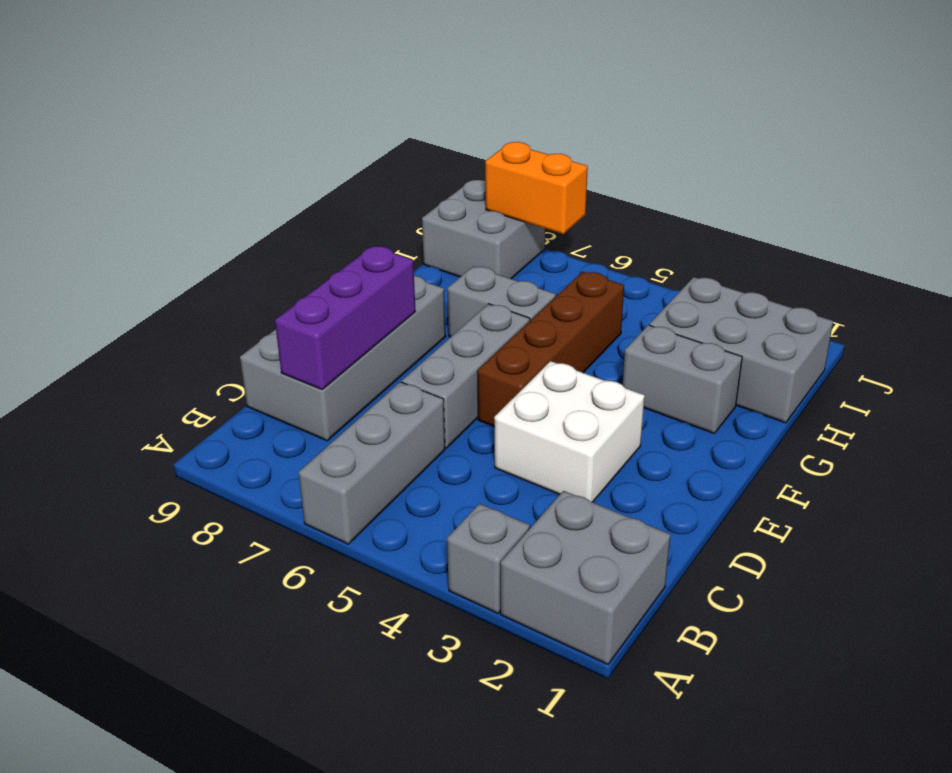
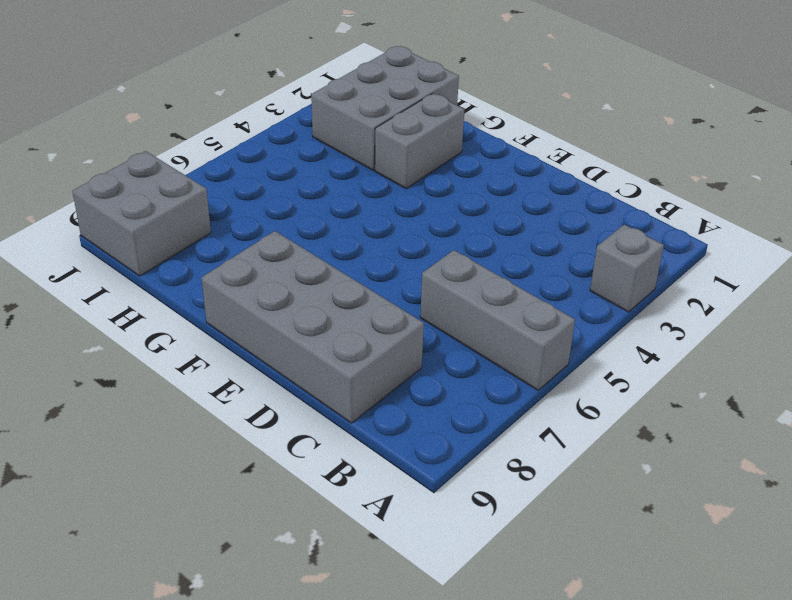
none -> grey brick A1:B2 level 1
none -> white brick D3:E4 level 1
none -> grey brick D6:F6 level 1

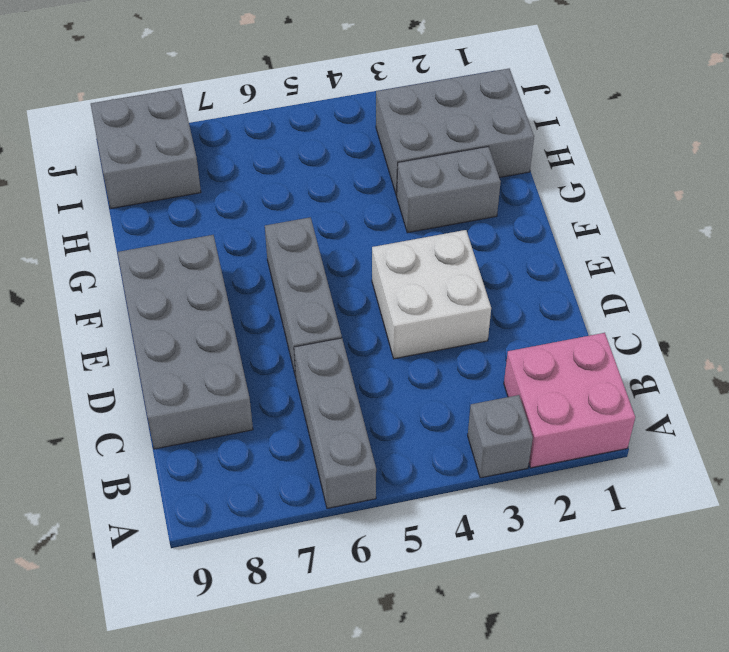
pink brick A1:B2 level 1 -> grey brick A1:B2 level 1
none -> brown brick E5:H5 level 1
none -> grey brick G6:G7 level 1
none -> purple brick C8:E8 level 2

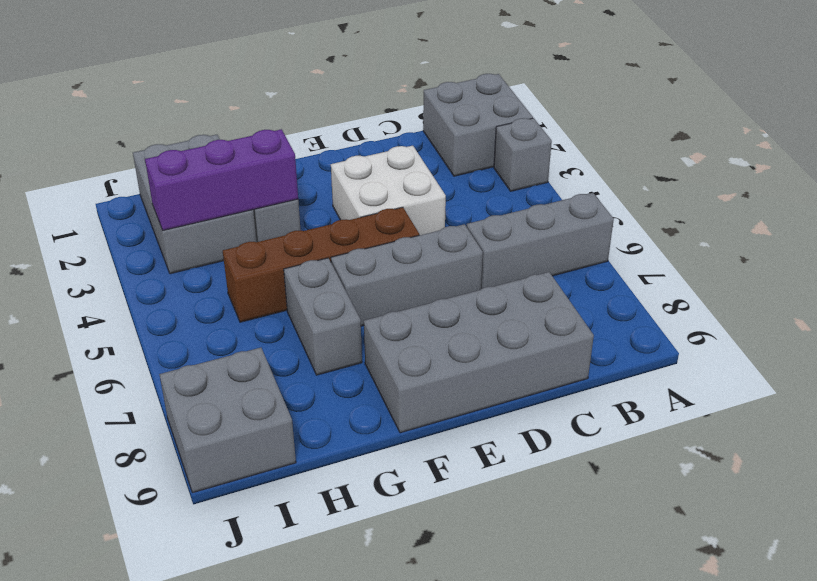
purple brick G3:I3 level 2 -> purple brick C8:E8 level 2
none -> orange brick J7:J8 level 2

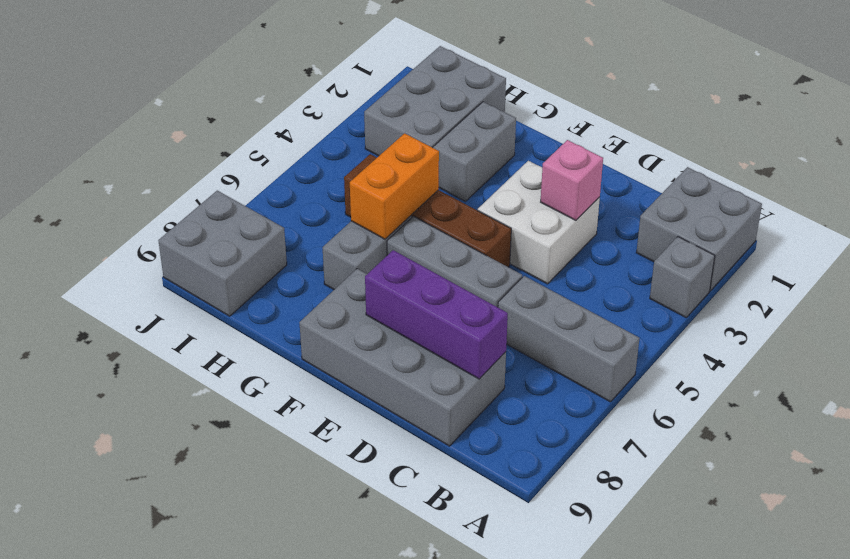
pink brick D3 level 2 -> none
orange brick G5:G6 level 2 -> orange brick J7:J8 level 2

